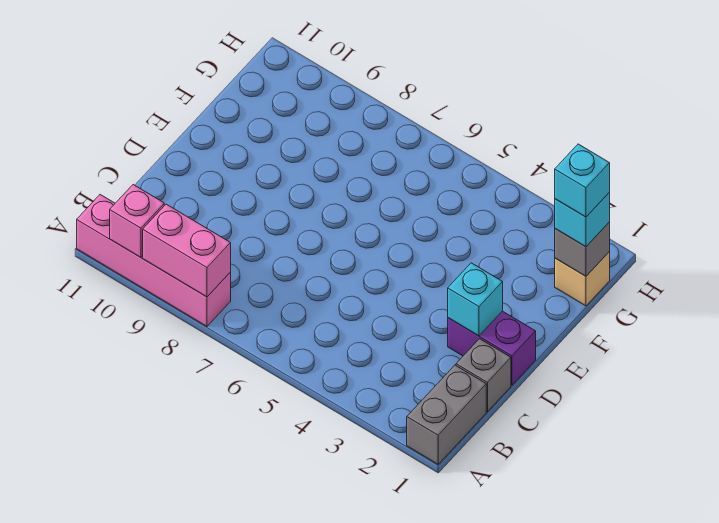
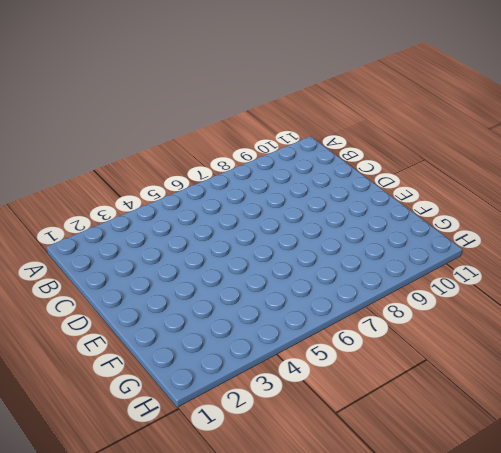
none -> grey brick A1:B1 level 1
none -> pink brick A8:A11 level 1

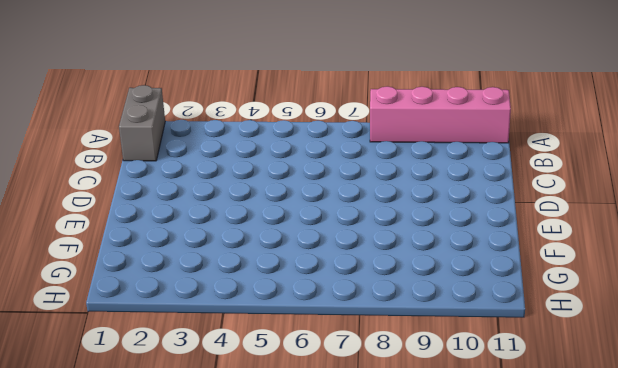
none -> grey brick C1 level 1
none -> purple brick D1:D2 level 1

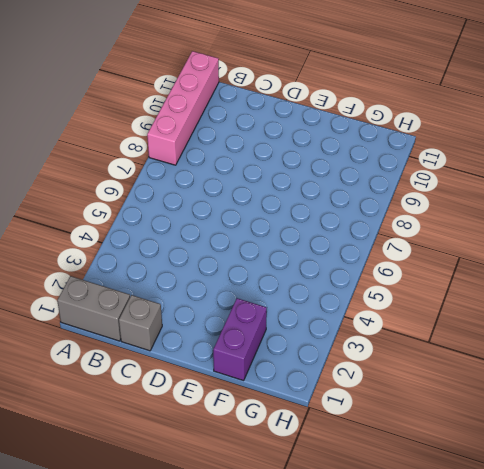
purple brick F1:F2 level 1 -> purple brick D1:D2 level 1
none -> tan brick G1 level 1
none -> pink brick A8:A9 level 2

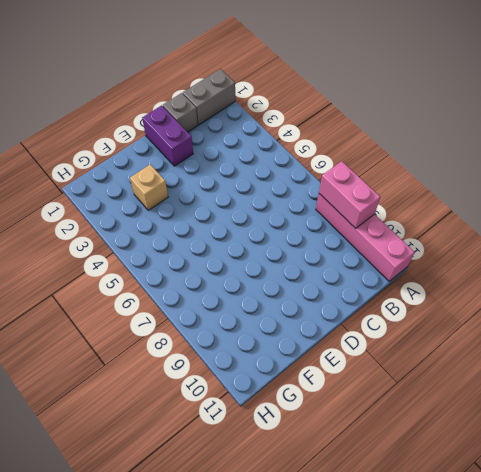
tan brick F3 level 1 -> tan brick G1 level 1
none -> pink brick A10 level 2
none -> cyan brick D2 level 2

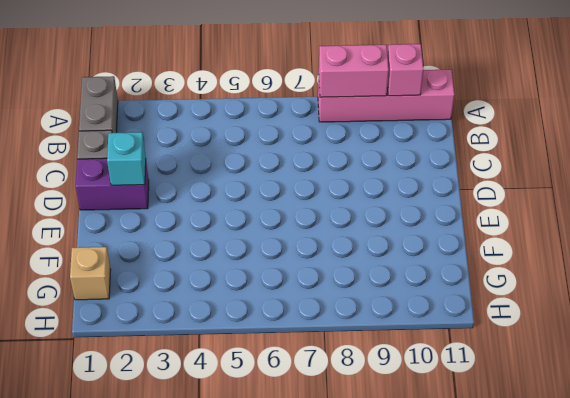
none -> grey brick G1 level 2
none -> cyan brick G1 level 3

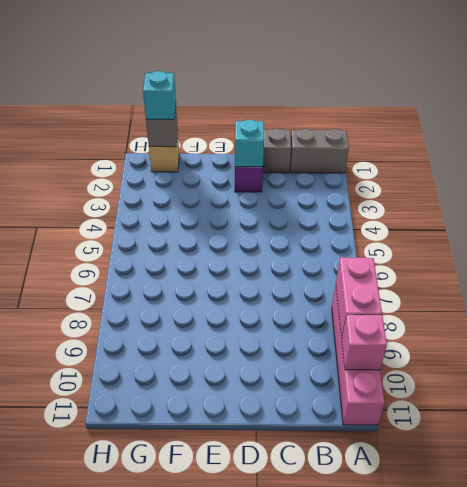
none -> cyan brick G1 level 4

